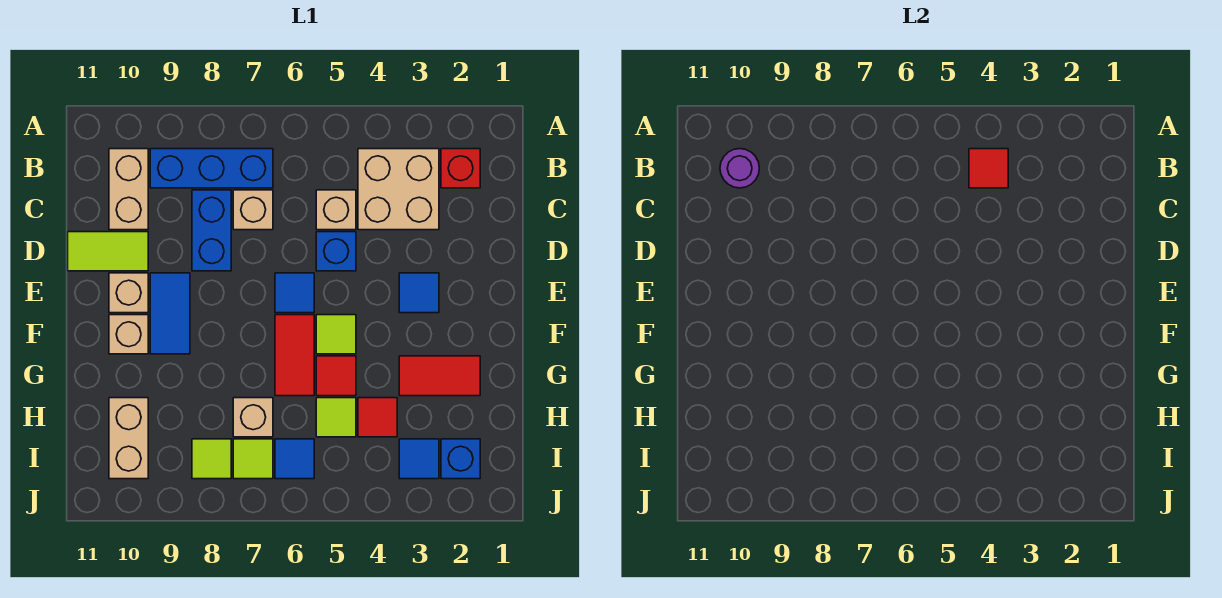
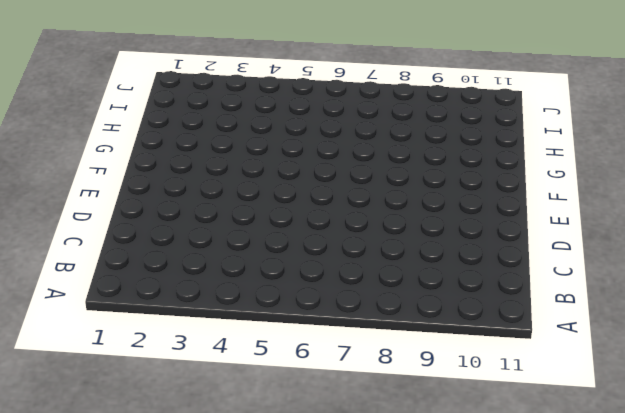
none -> red brick B2 level 1
none -> tan brick B3:C4 level 1
none -> blue brick B7:B9 level 1

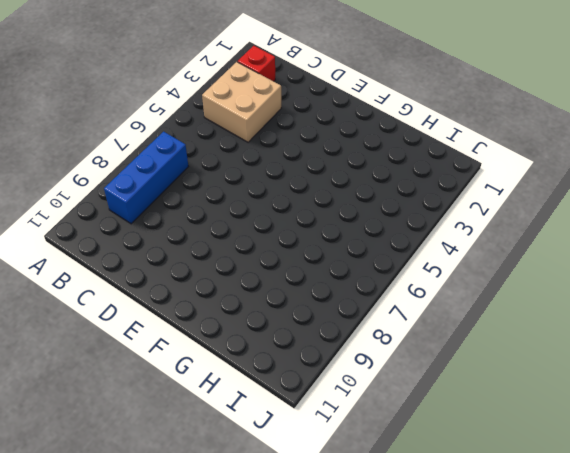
none -> tan brick B10:C10 level 1
none -> tan brick C5 level 1
none -> tan brick C7 level 1

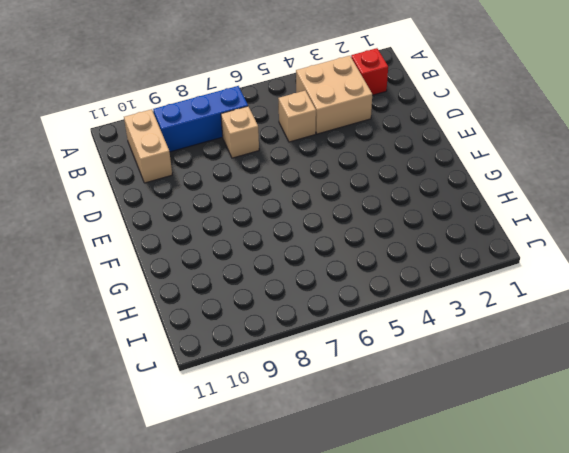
none -> blue brick C8:D8 level 1
none -> blue brick D5 level 1
none -> lime tile D10:D11 level 1

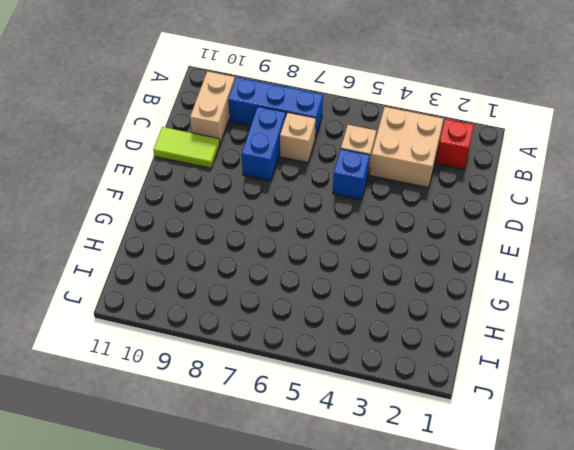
none -> blue tile E3 level 1
none -> blue tile E6 level 1
none -> blue tile E9:F9 level 1

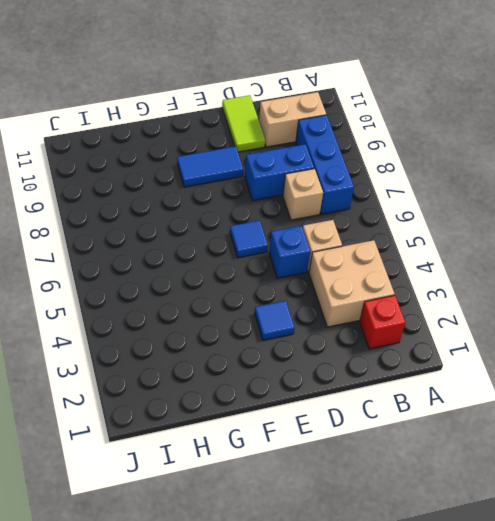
none -> tan brick E10 level 1
none -> lime tile F5 level 1
none -> red tile F6:G6 level 1

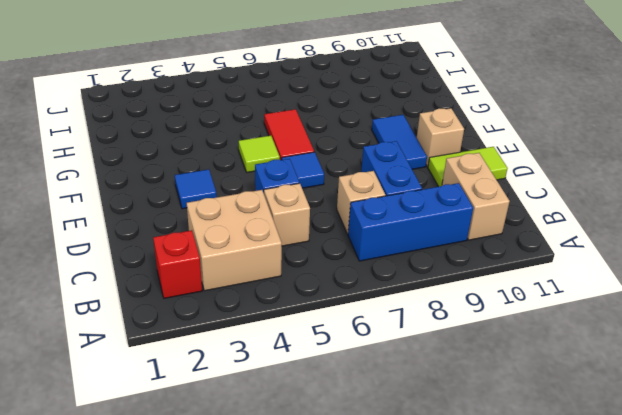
none -> tan brick F10 level 1
none -> red tile G2:G3 level 1
none -> red tile G5 level 1

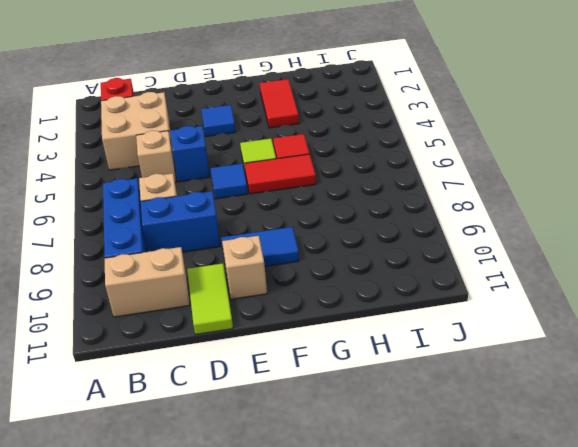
none -> tan brick F10 level 1
none -> red tile H4 level 1
none -> lime tile H5 level 1

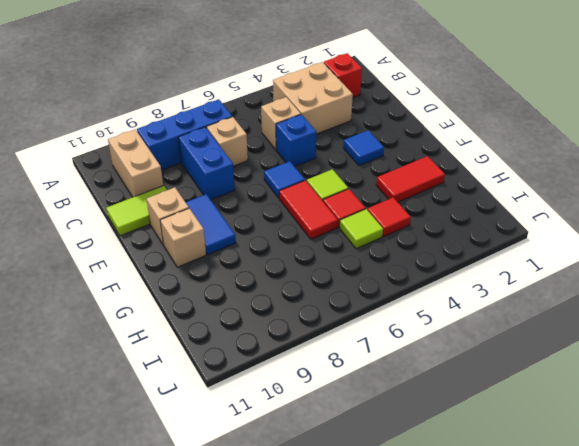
none -> tan brick H7 level 1
none -> tan brick H10:I10 level 1
none -> blue brick I2 level 1

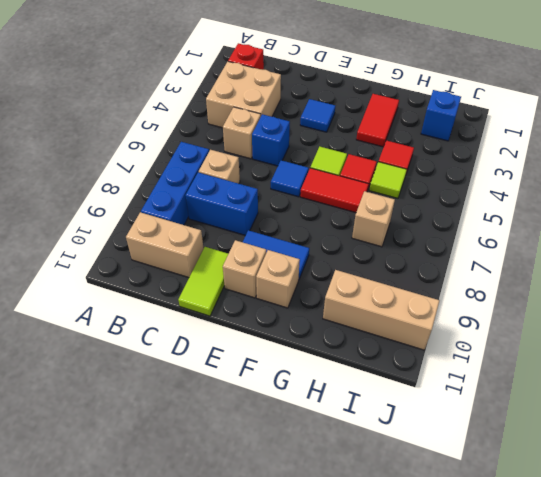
tan brick H10:J10 level 1 -> tan brick H10:I10 level 1
none -> blue tile I3 level 1
none -> blue tile I6 level 1
none -> lime tile I7 level 1

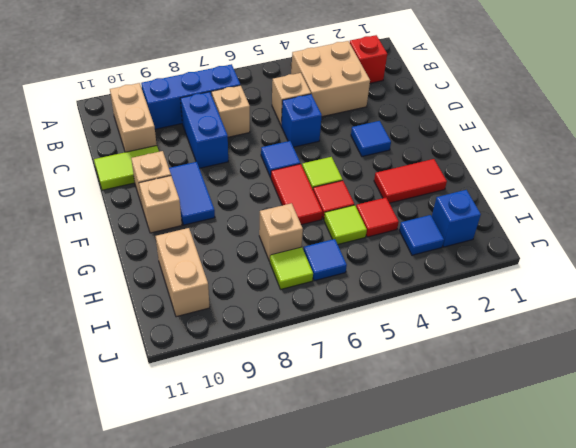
none -> lime tile I8 level 1
none -> red tile B4 level 2
none -> purple round brick B10 level 2

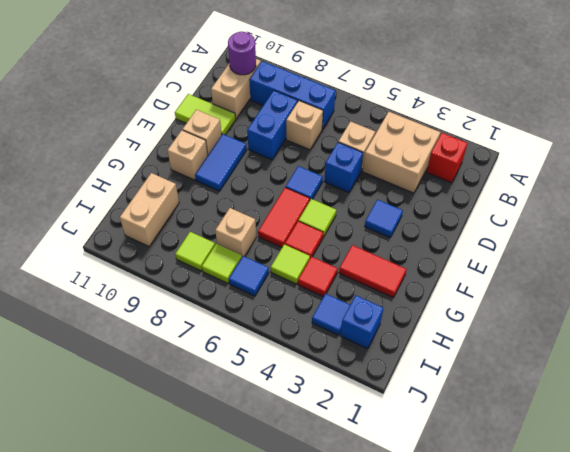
none -> red tile B4 level 2

